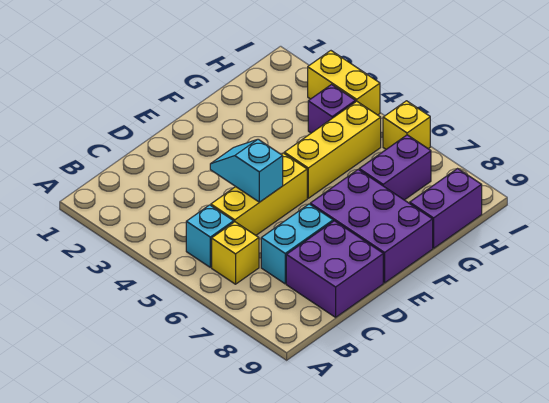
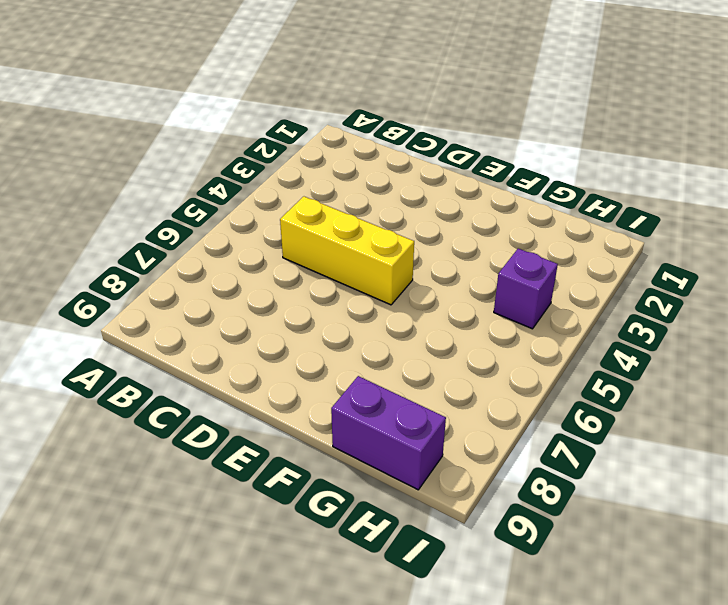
none -> cyan brick B5 level 1
none -> yellow brick B6 level 1
none -> cyan brick C7:D7 level 1

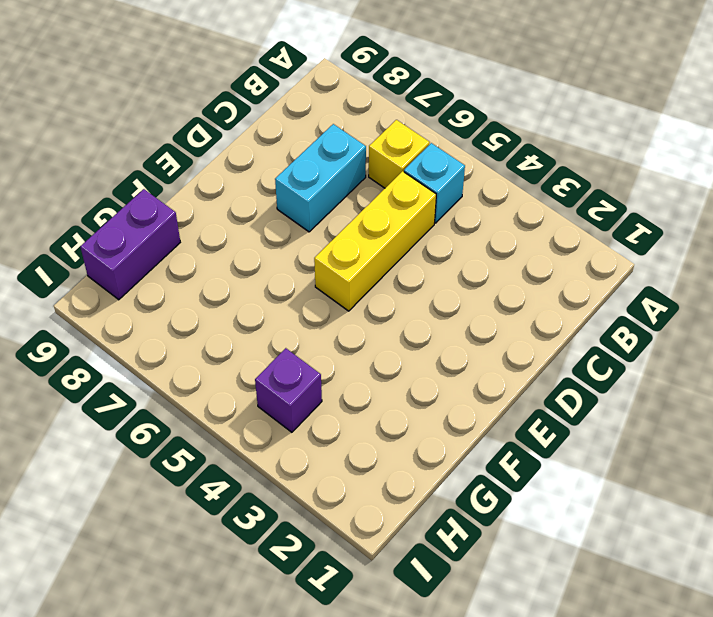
none -> purple brick C8:D9 level 1
none -> purple brick E7:F9 level 1
none -> yellow brick F5:H5 level 1

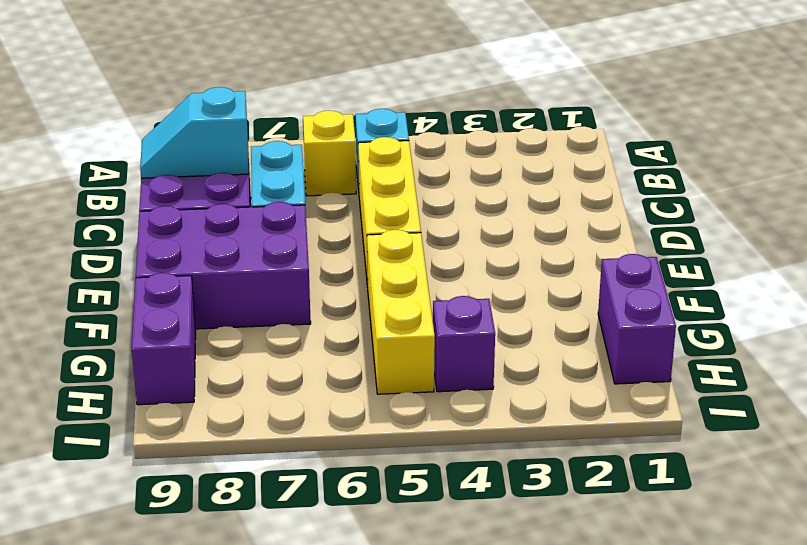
cyan slope C8:C9 level 2 top 8 -> cyan slope D4:D5 level 2 top 5
purple brick G1:H1 level 1 -> purple brick G7:H7 level 1
none -> yellow brick I3:I4 level 1
none -> yellow brick I6 level 1

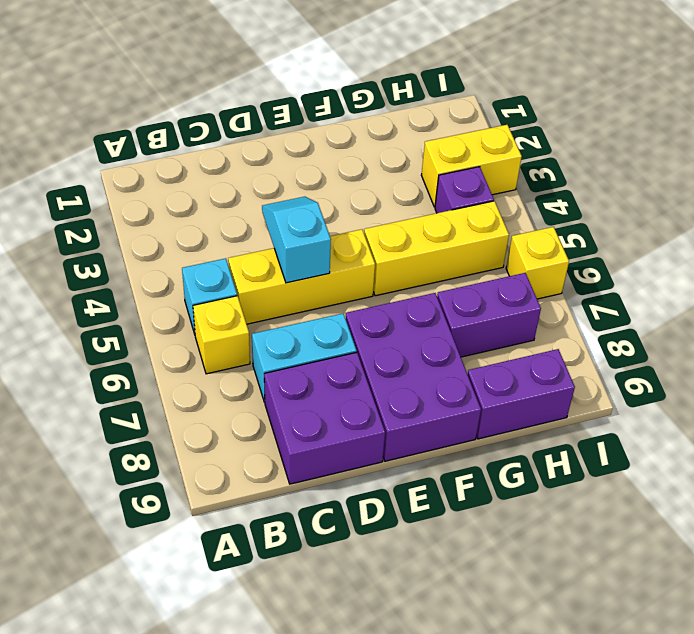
yellow brick H3:I3 level 1 -> yellow brick I3:I4 level 1

